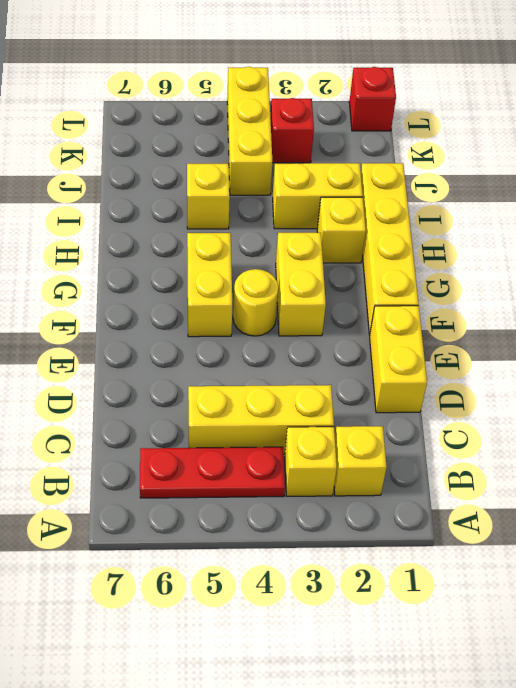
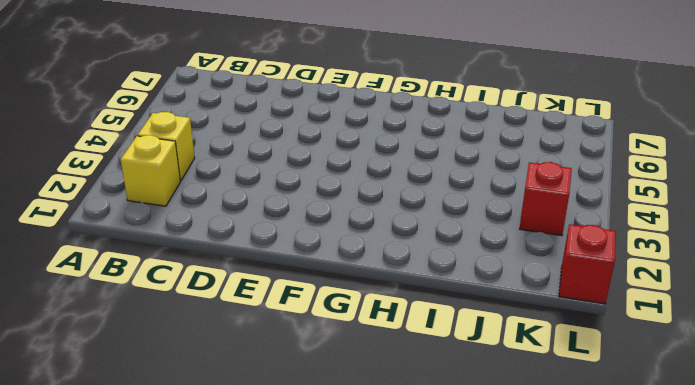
none -> red plate B4:B6 level 1
none -> yellow brick C3:C5 level 1
none -> yellow brick D1:E1 level 1

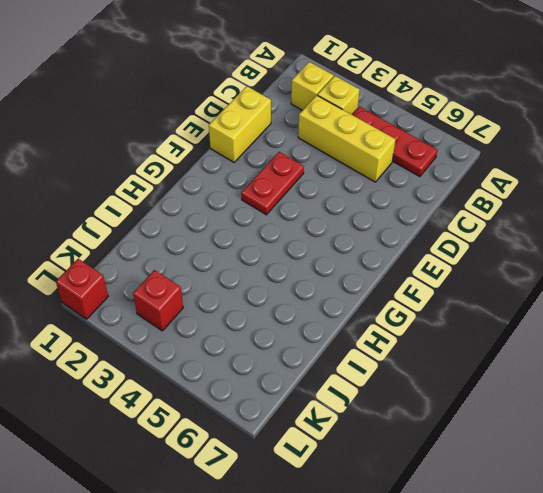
red plate E3:F3 level 1 -> yellow brick F3:G3 level 1
none -> yellow brick F1:I1 level 1
none -> yellow round brick F4 level 1
none -> yellow brick F5:G5 level 1

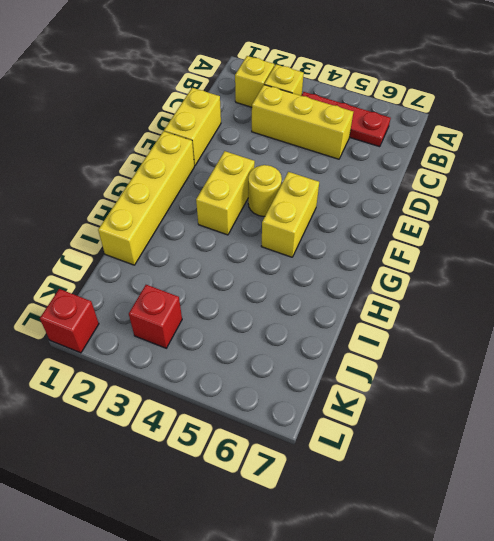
none -> yellow brick H2 level 1
none -> yellow brick I2:I3 level 1
none -> yellow brick I5 level 1

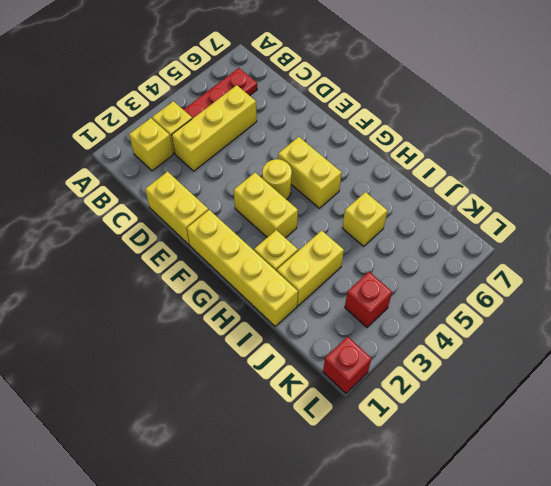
none -> yellow brick J4:L4 level 1

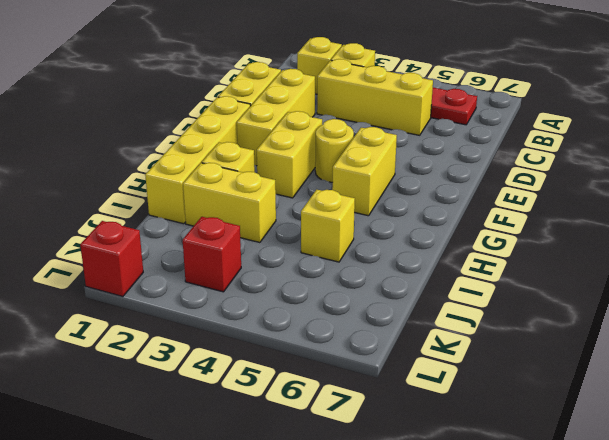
yellow brick D2:F2 level 1 -> yellow brick J4:L4 level 1

